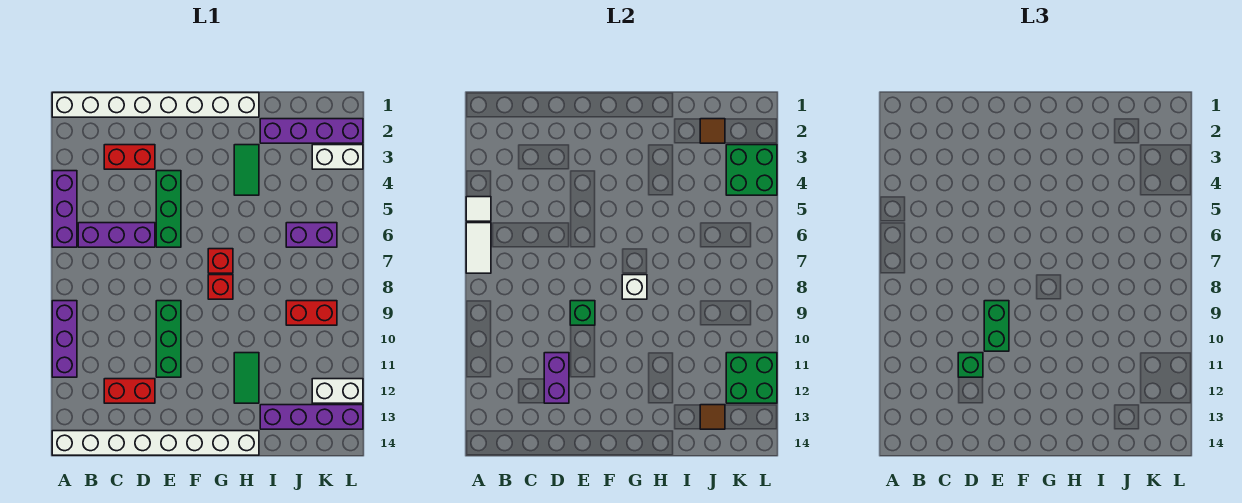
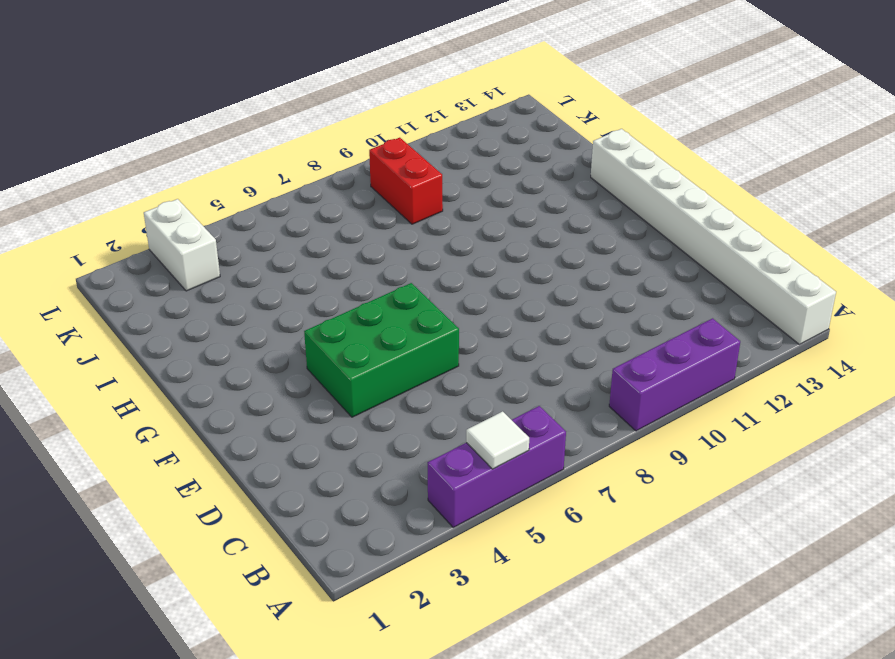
green brick E4:F6 level 1 -> green brick E4:E6 level 1
none -> white brick A1:H1 level 1
none -> purple brick B6:D6 level 1
none -> red brick C3:D3 level 1
none -> red brick C12:D12 level 1

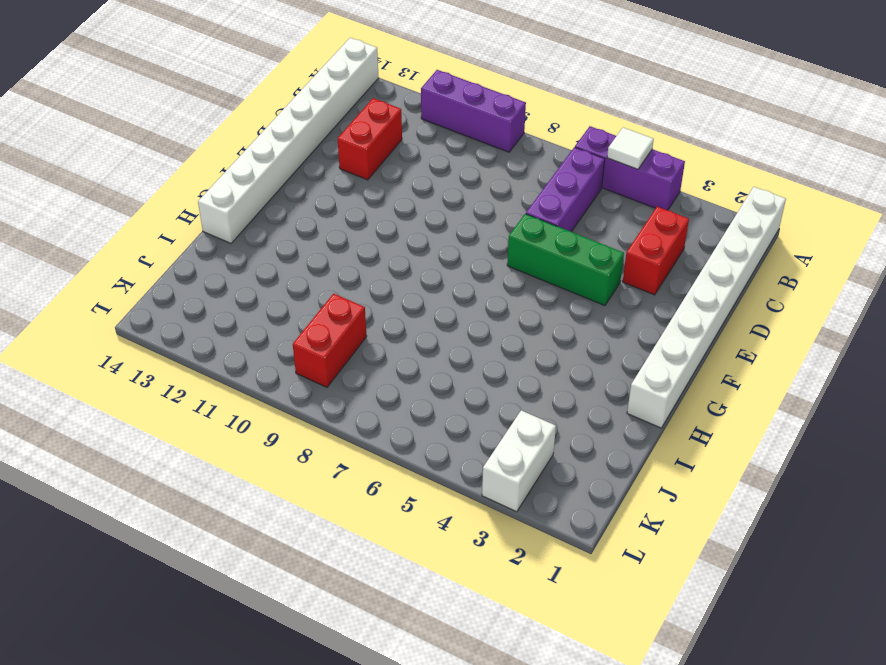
none -> green brick E9:E11 level 1
none -> red brick G7 level 1
none -> red brick G8 level 1
none -> green tile H3:H4 level 1

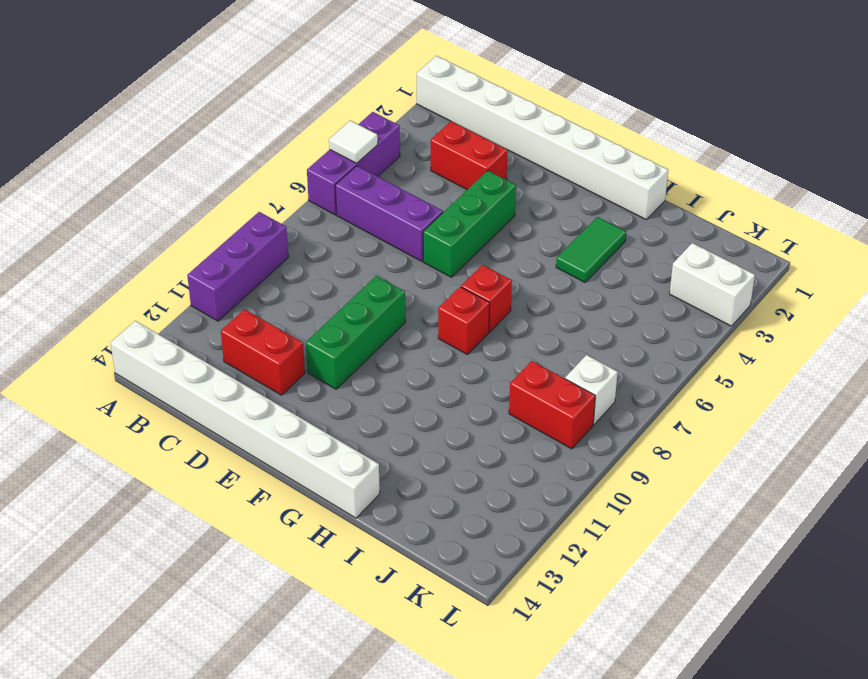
white brick K8 level 1 -> white brick G8 level 2
none -> green tile H11:H12 level 1
none -> purple brick I2:L2 level 1
none -> purple brick I13:L13 level 1
none -> purple brick J6:K6 level 1

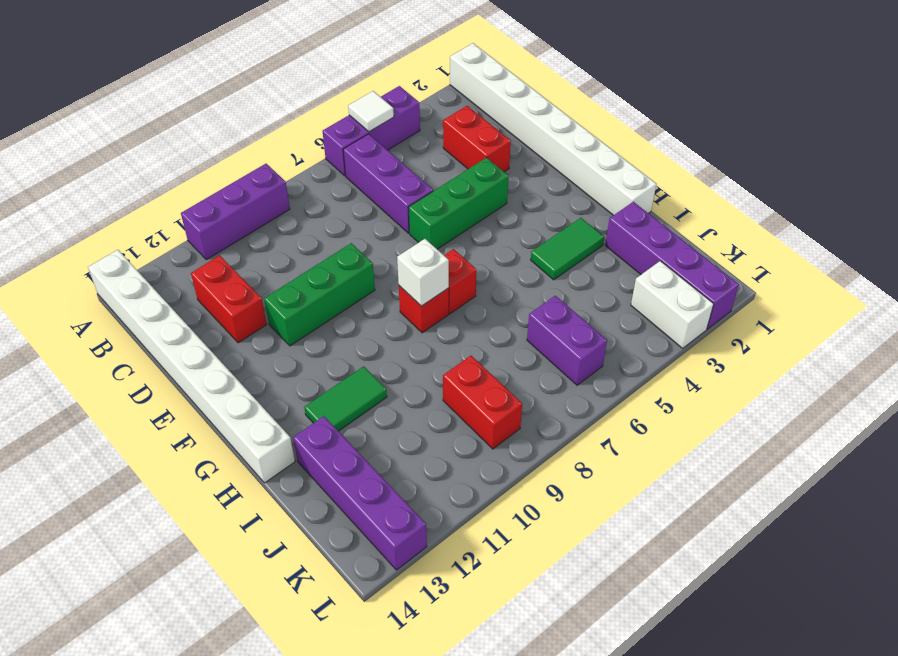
none -> white brick K12:L12 level 1
none -> white tile A6:A7 level 2
none -> purple brick D11:D12 level 2
none -> green brick E9 level 2

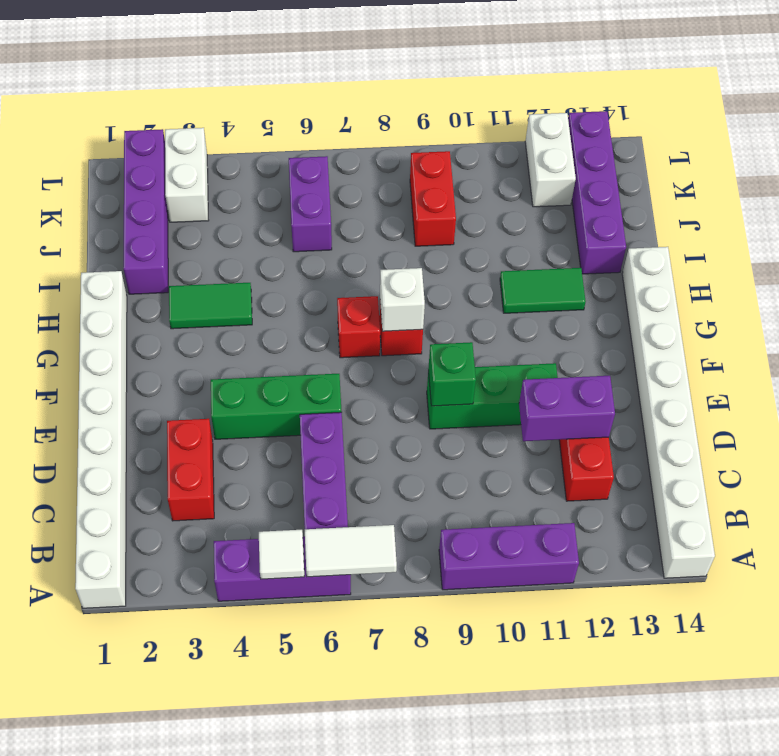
none -> brown tile J2 level 2
none -> brown tile J13 level 2
none -> green brick K3:L4 level 2
none -> green brick K11:L12 level 2

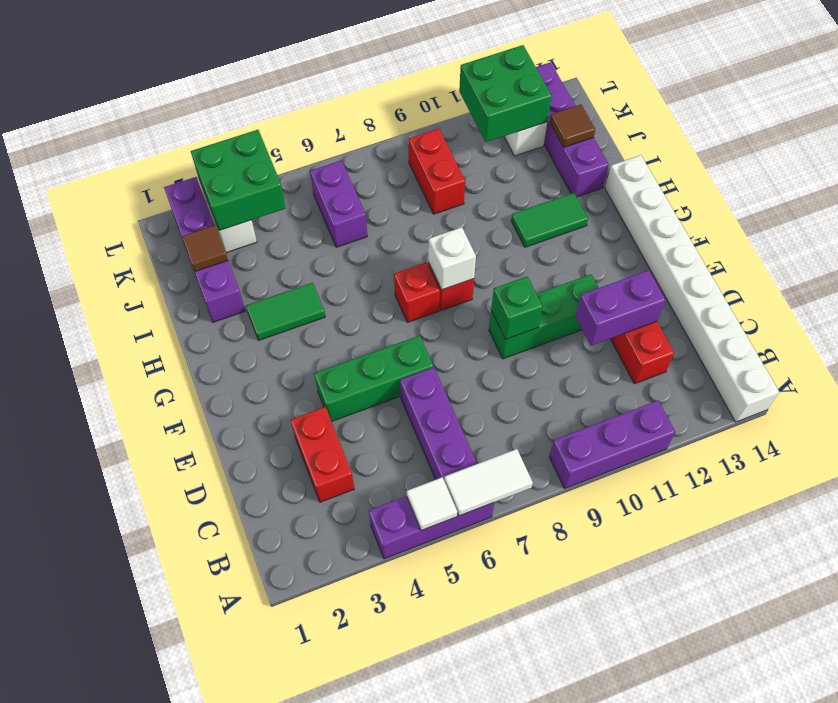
none -> white brick A1:H1 level 1
none -> green brick D11 level 3
none -> green brick E9:E10 level 3

